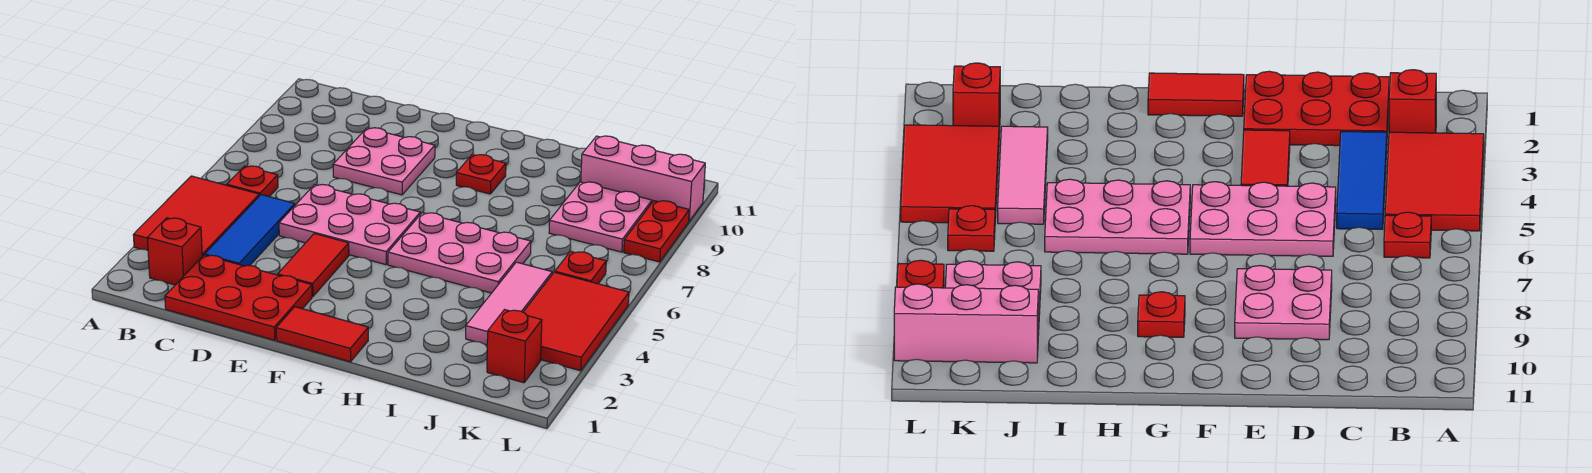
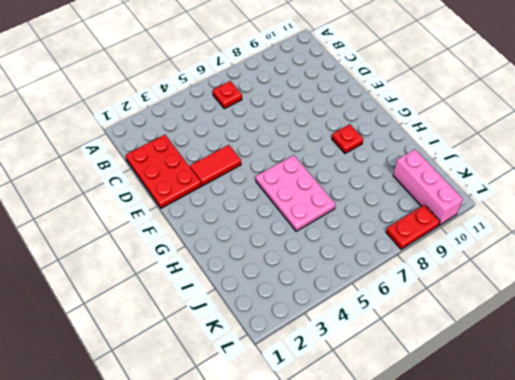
none -> red tile A3:B5 level 1
none -> red brick B2 level 1
none -> blue tile C3:C5 level 1

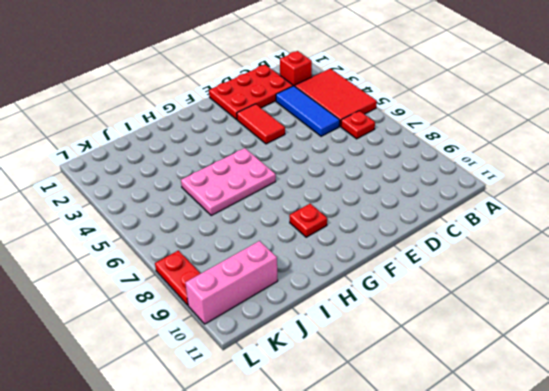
none -> pink plate D5:F6 level 1
none -> pink plate D8:E9 level 1
none -> red tile F1:G1 level 1

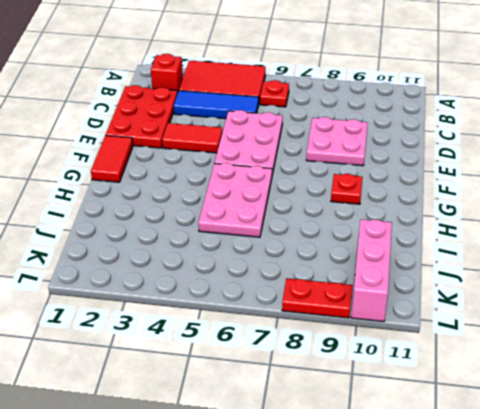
none -> pink tile J3:J5 level 1
none -> pink plate J8:K9 level 1
none -> red brick K2 level 1

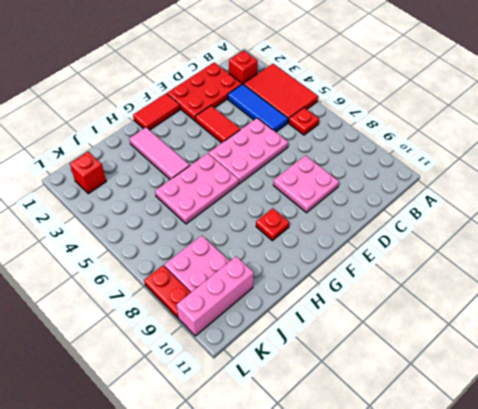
pink tile H2:H4 level 1 -> pink tile J3:J5 level 1
none -> red tile K3:L5 level 1
none -> red plate K6 level 1

